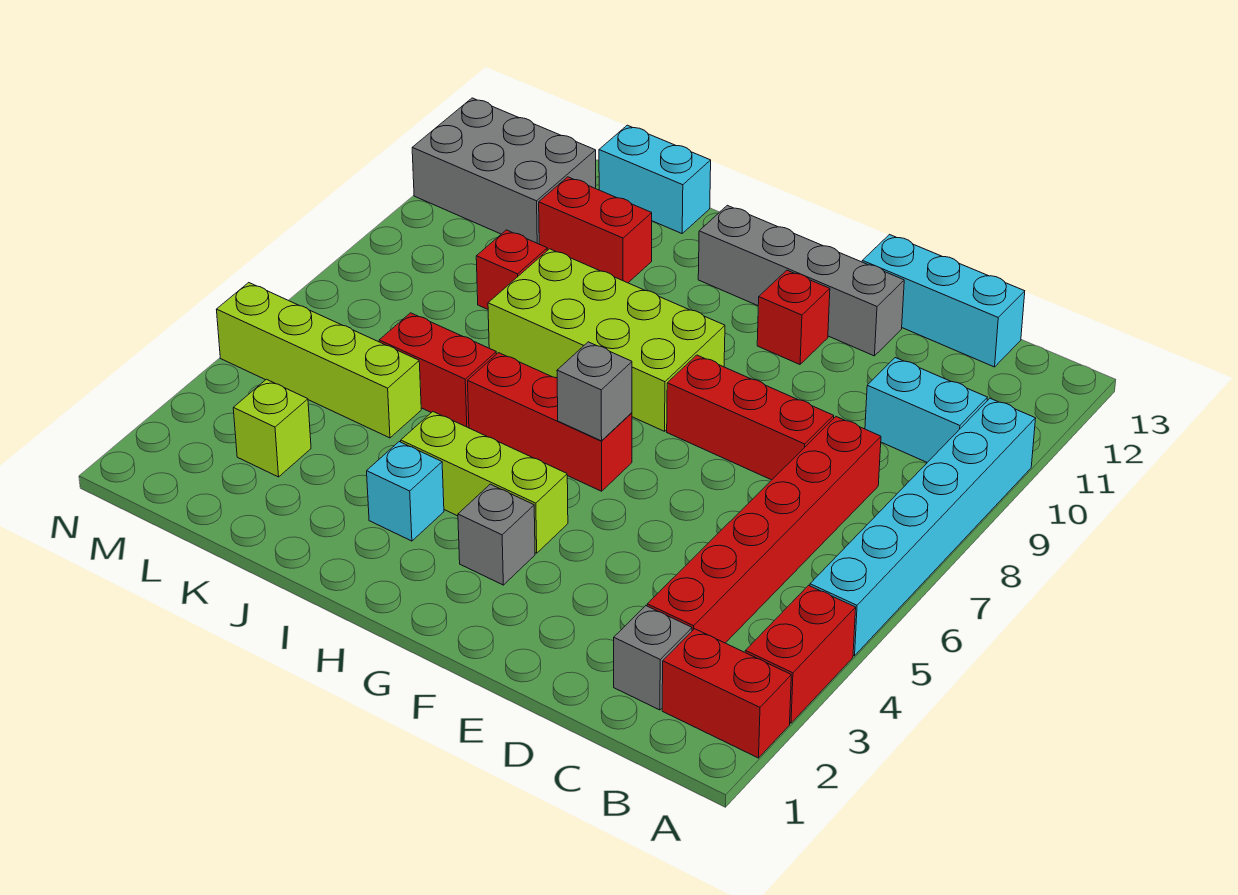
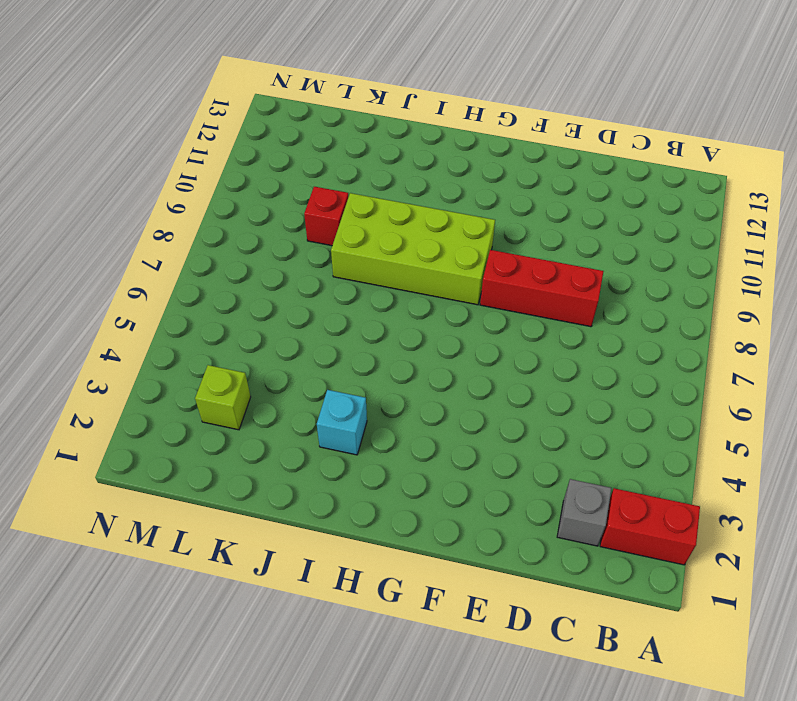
none -> red brick A3:A4 level 1
none -> cyan brick A5:A10 level 1
none -> cyan brick B10:C10 level 1

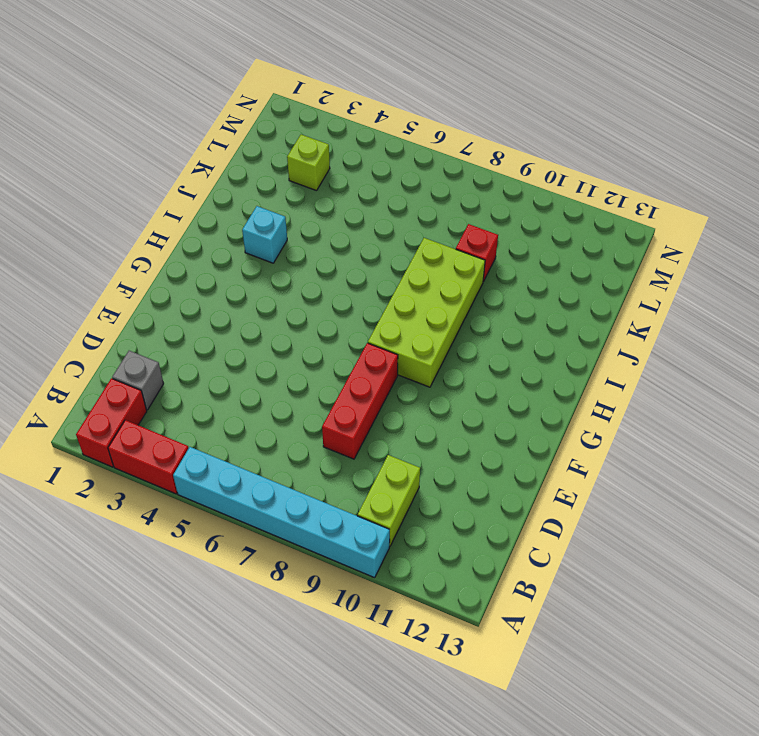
lime brick B10:C10 level 1 -> cyan brick B10:C10 level 1
none -> red brick C3:C8 level 1
none -> cyan brick C13:E13 level 1
none -> grey brick E12:H12 level 1

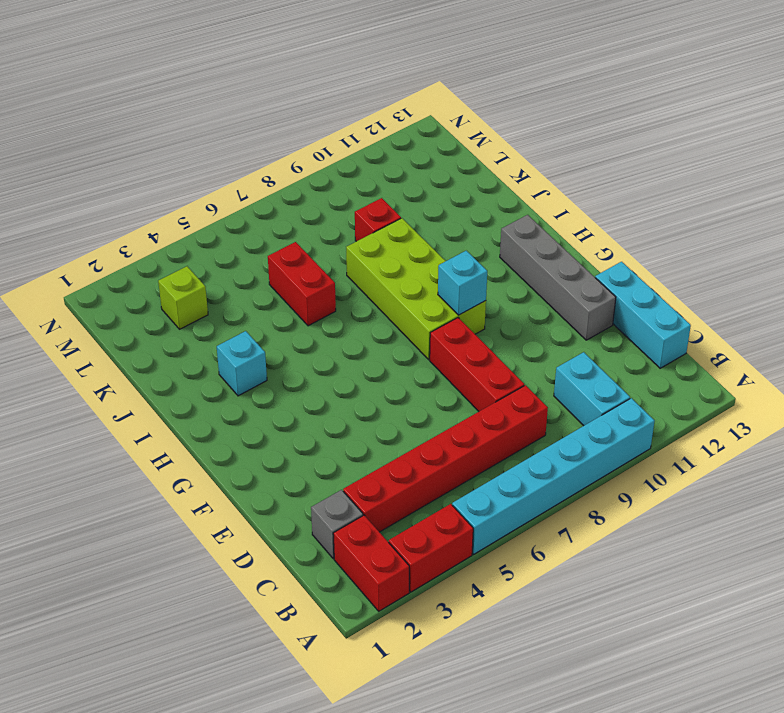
cyan brick G9 level 2 -> none
none -> red brick F11 level 1
none -> grey brick G3 level 1
none -> lime brick G4:I4 level 1

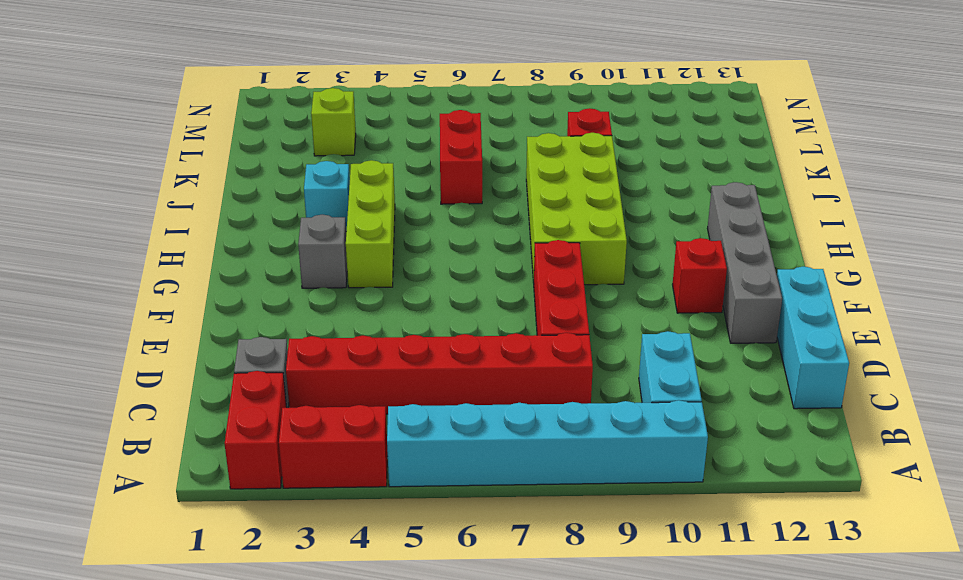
none -> red brick G6:I6 level 1
none -> red brick J11:K11 level 1
none -> cyan brick J13:K13 level 1

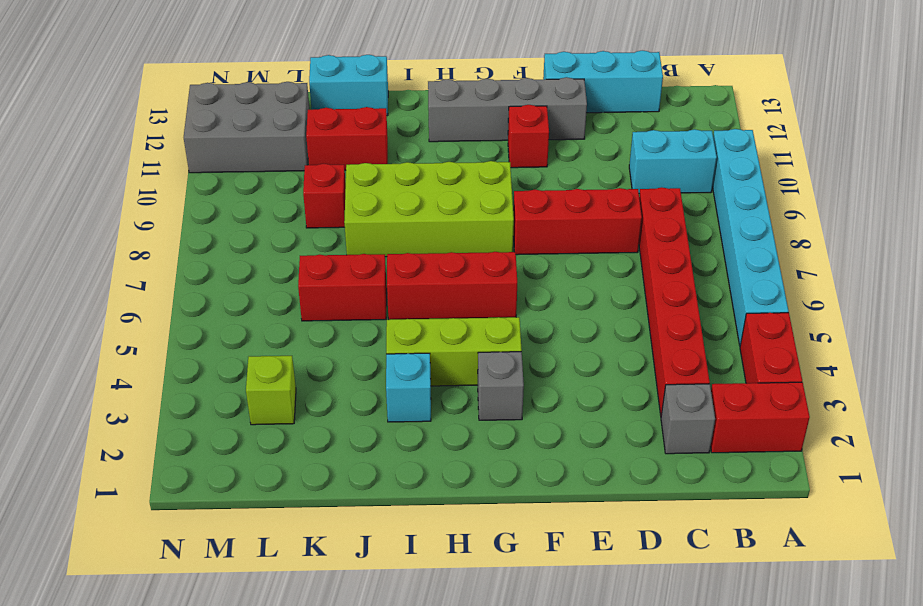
none -> lime brick K5:N5 level 1
none -> grey brick G6 level 2

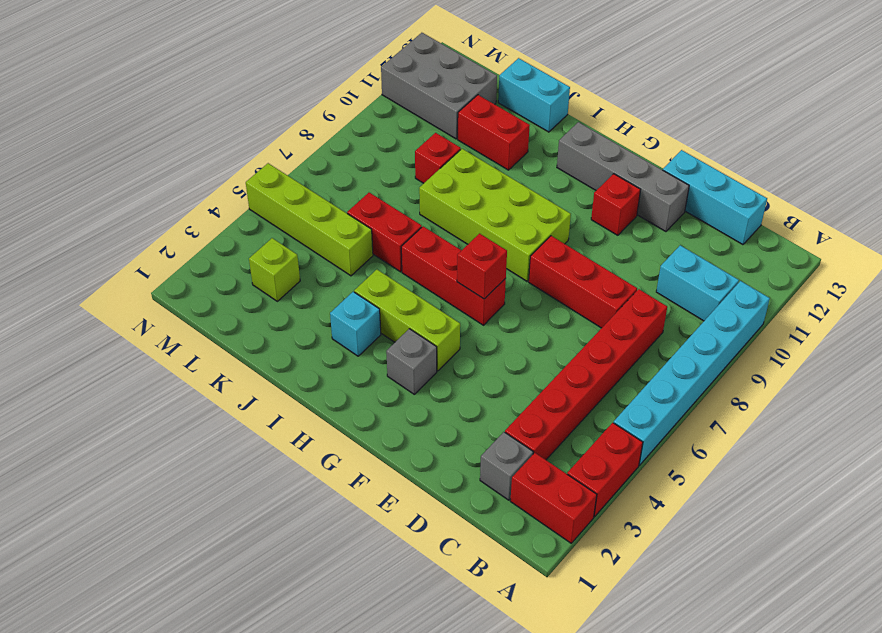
red brick G6 level 2 -> grey brick G6 level 2

